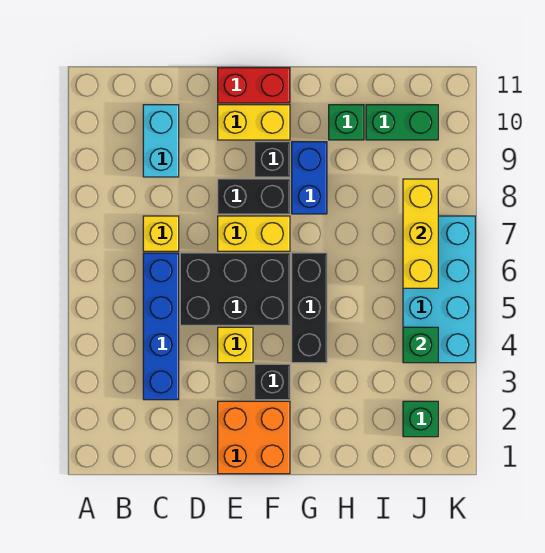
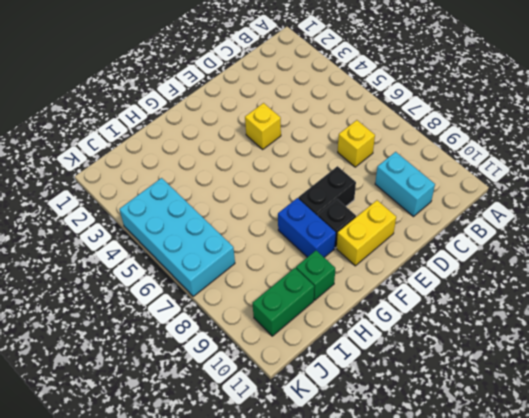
none -> blue brick C3:C6 level 1
none -> black brick D5:F6 level 1
none -> orange brick E1:F2 level 1

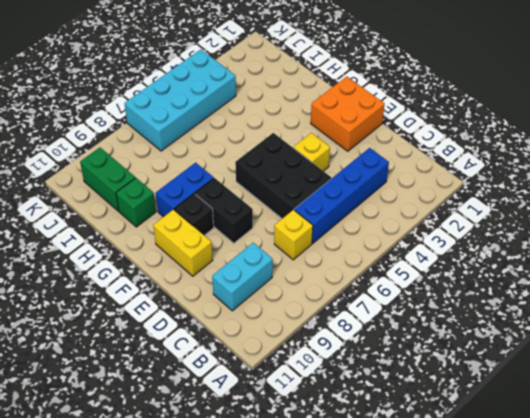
none -> yellow brick E7:F7 level 1
none -> red brick E11:F11 level 1
none -> black brick F3 level 1

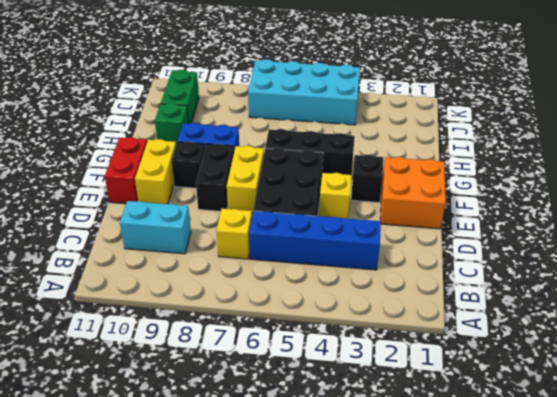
none -> green brick J2 level 1
none -> green brick J4 level 2
none -> yellow brick J6:J8 level 2

